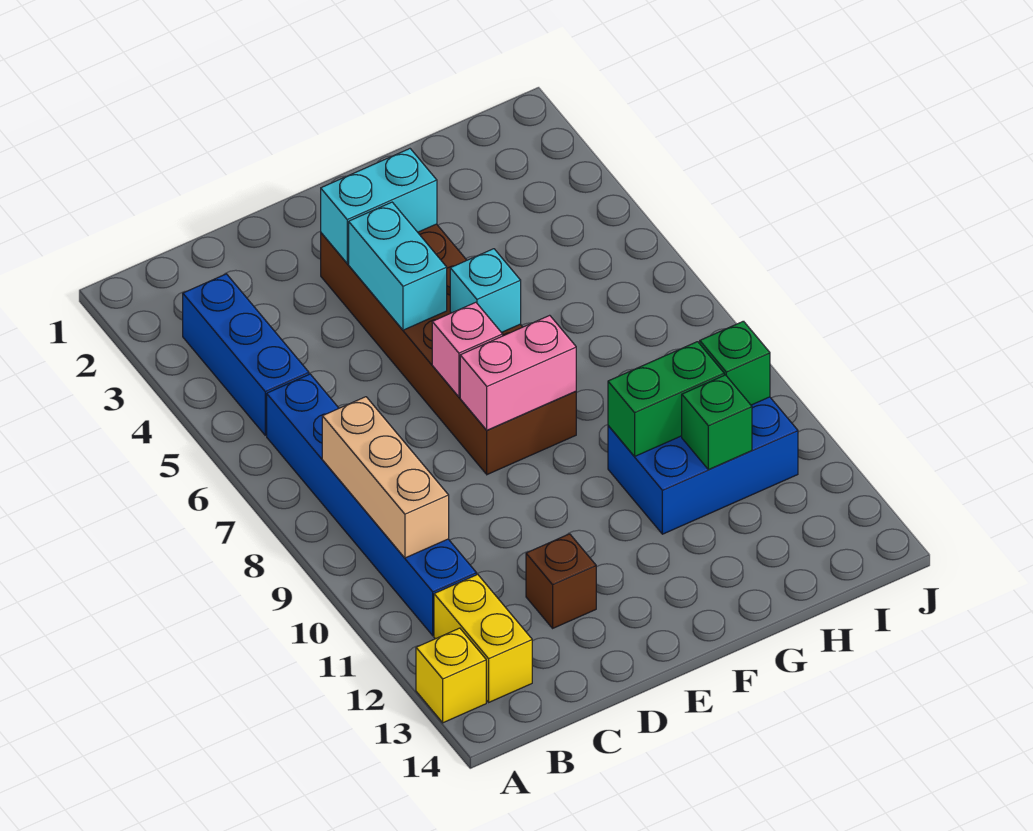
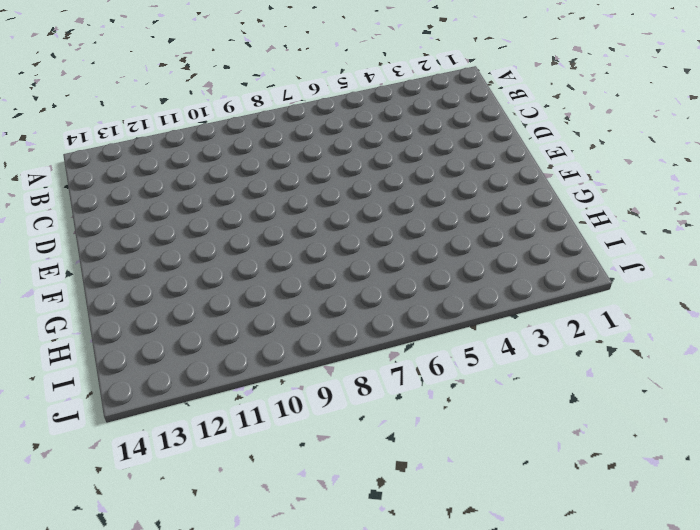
none -> yellow brick A13 level 1
none -> blue brick B3:B5 level 1
none -> blue brick B6:B11 level 1

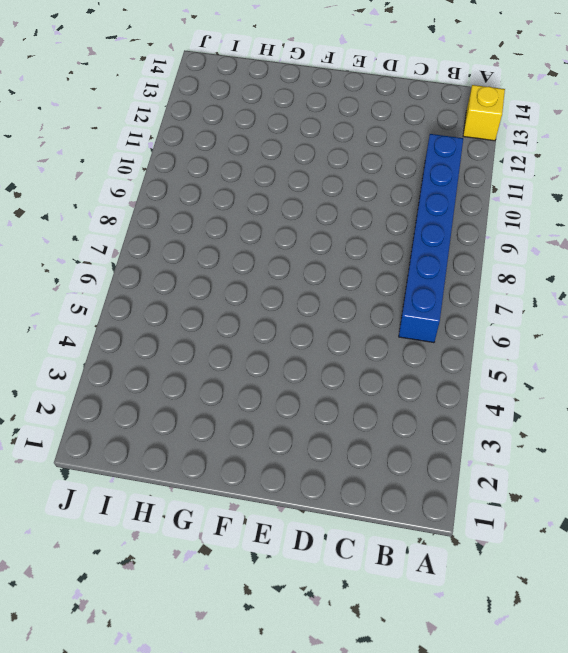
none -> blue brick B3:B5 level 1
none -> yellow brick B12:B13 level 1
none -> brown brick D12 level 1

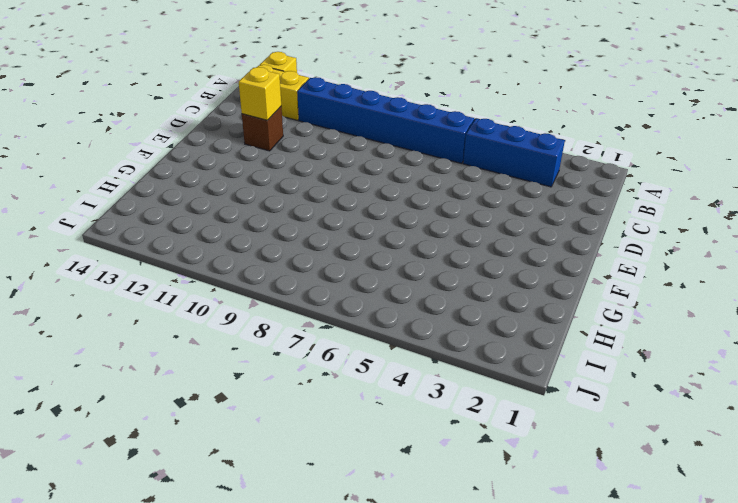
yellow brick D12 level 2 -> none
none -> brown brick E3:F8 level 1
none -> blue brick G10:I11 level 1
none -> tan brick B8:B10 level 2

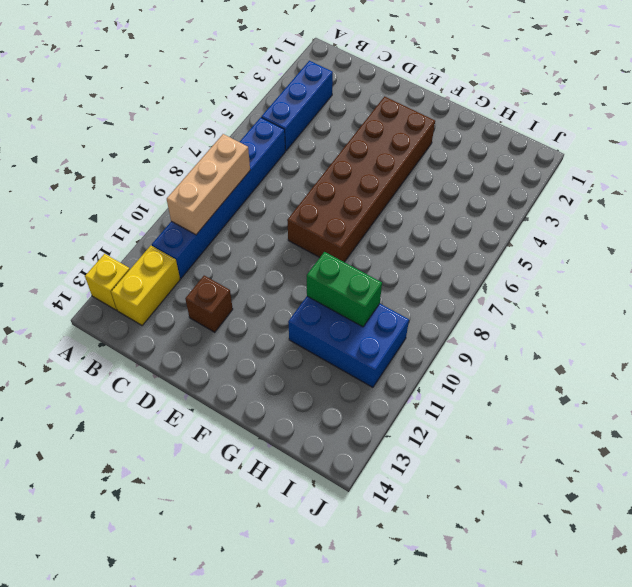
none -> cyan brick E3:F3 level 2
none -> cyan brick E4:E5 level 2
none -> pink brick E7 level 2

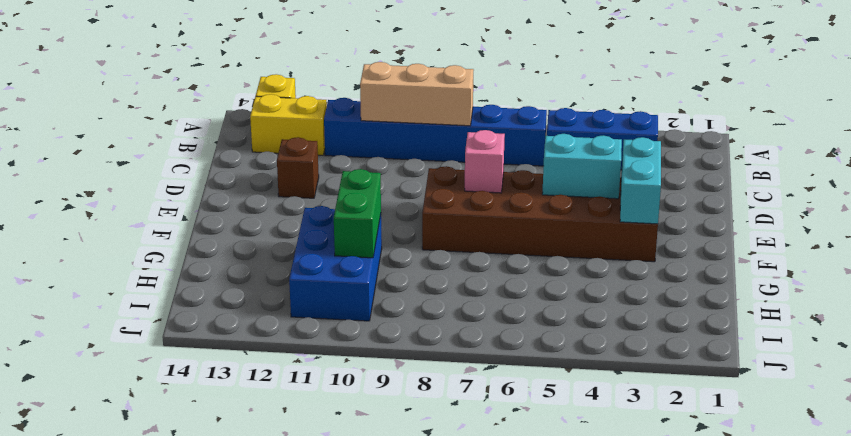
none -> pink brick E8:F8 level 2
none -> cyan brick F6 level 2
none -> green brick H11 level 2

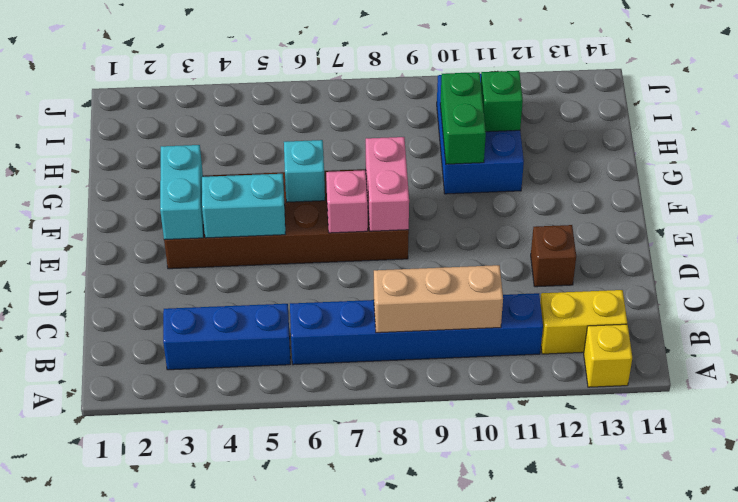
none -> green brick I10 level 2

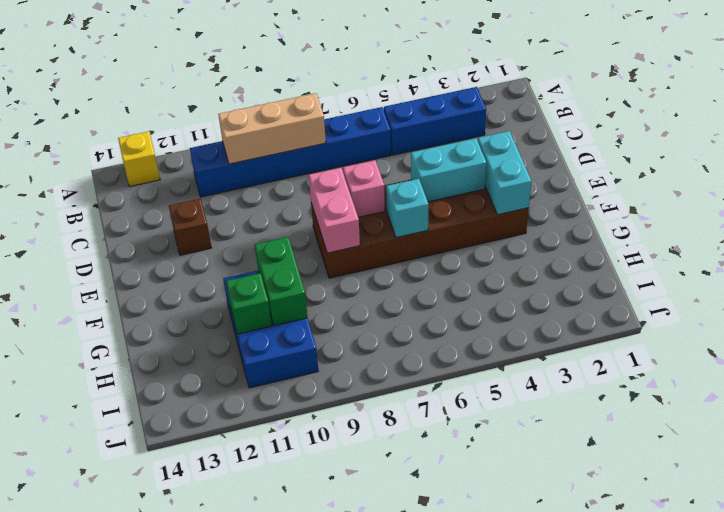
none -> yellow brick B12:B13 level 1
none -> green brick I10 level 2

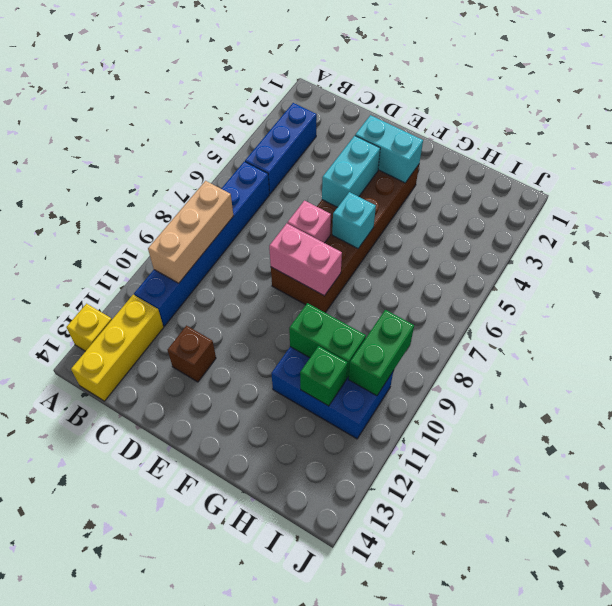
yellow brick B12:B14 level 1 -> yellow brick B12:B13 level 1
green brick I9:I10 level 2 -> green brick I10 level 2

